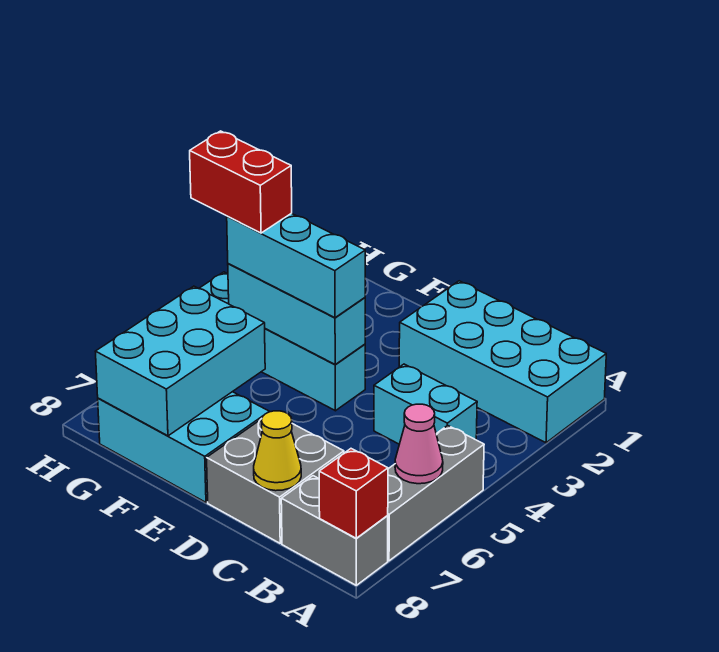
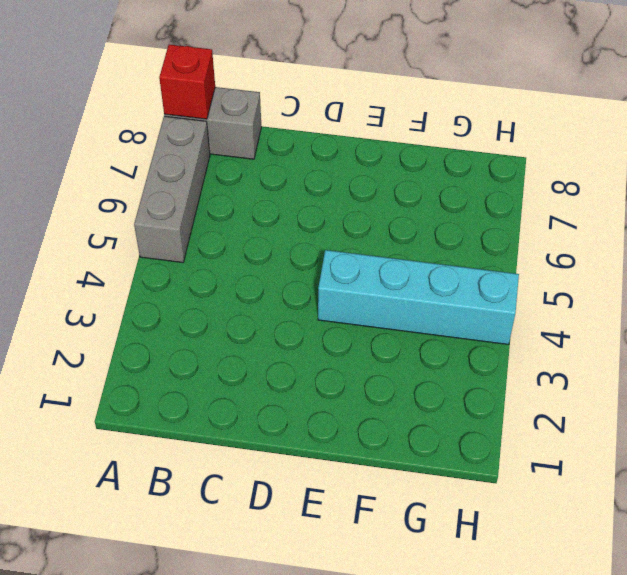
none -> cyan brick A1:D2 level 1
none -> cyan brick B4:C4 level 1
none -> grey brick C7:D8 level 1

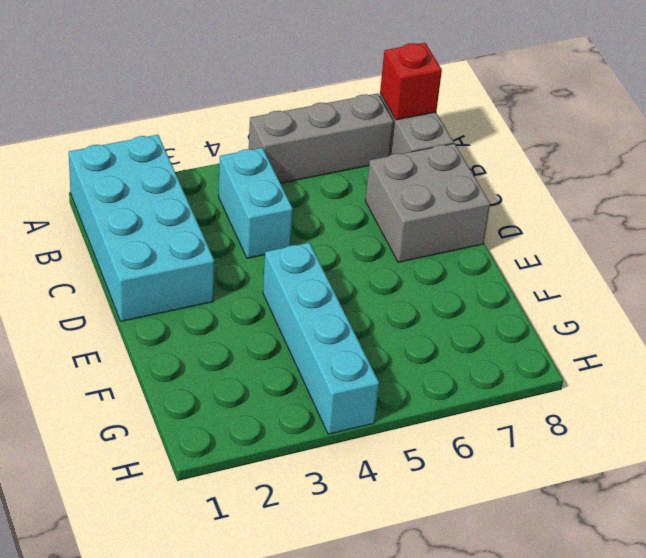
none -> cyan brick E7:G8 level 1
none -> pink cone A6 level 2
none -> yellow cone C8 level 2

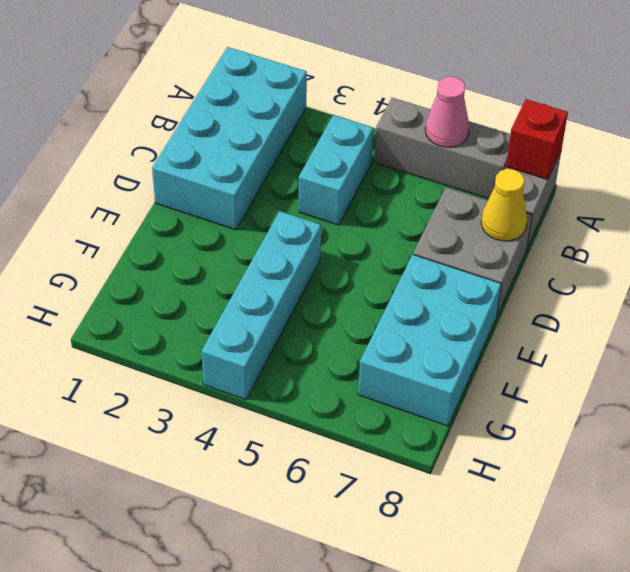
none -> cyan brick E4:G4 level 2
none -> cyan brick F6:G8 level 2
none -> cyan brick E4:G4 level 3

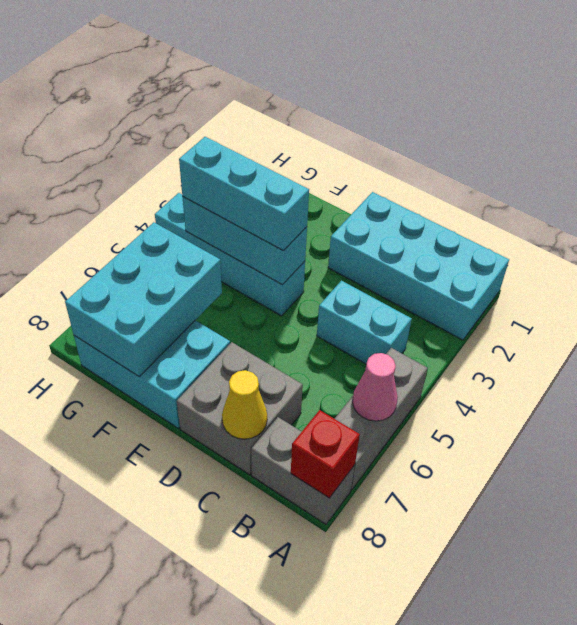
none -> red brick G4:H4 level 4

